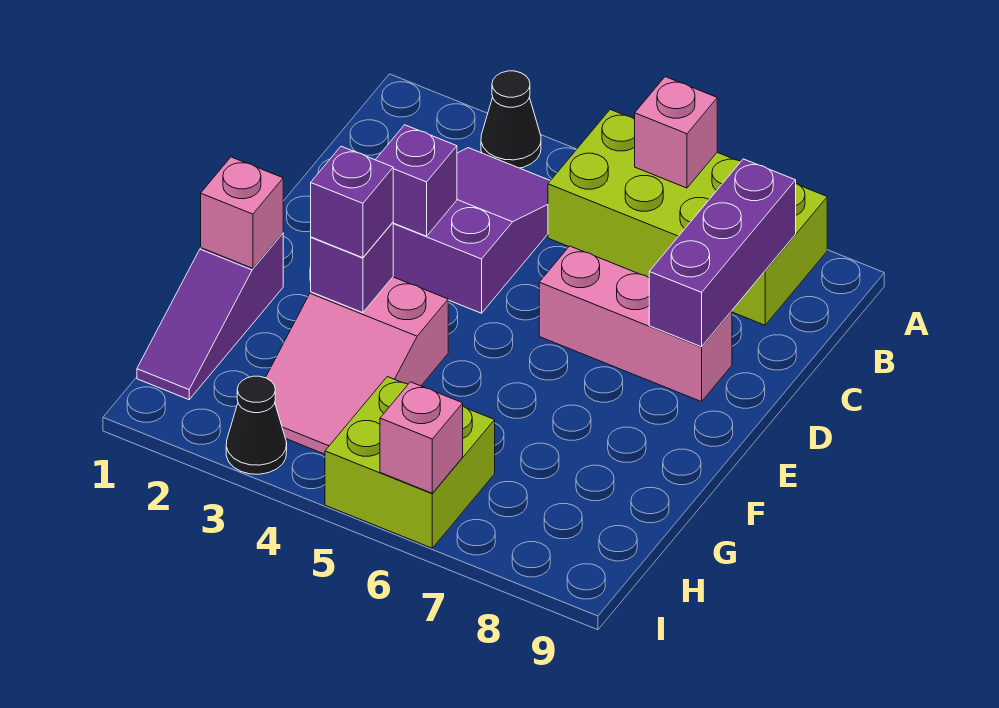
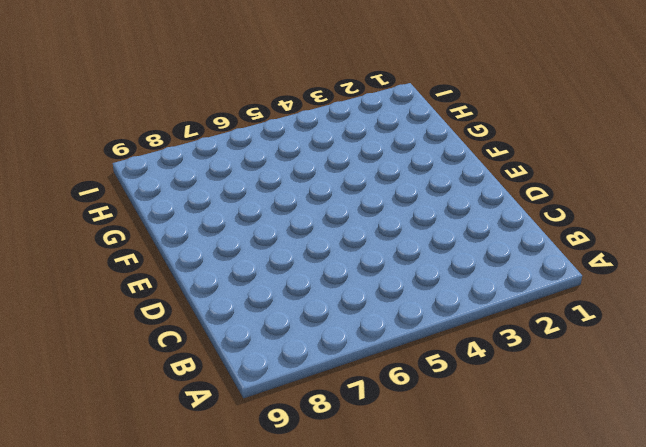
none -> black cone A3 level 1
none -> lime brick A5:B8 level 1
none -> purple slope B3:D4 level 1 top D

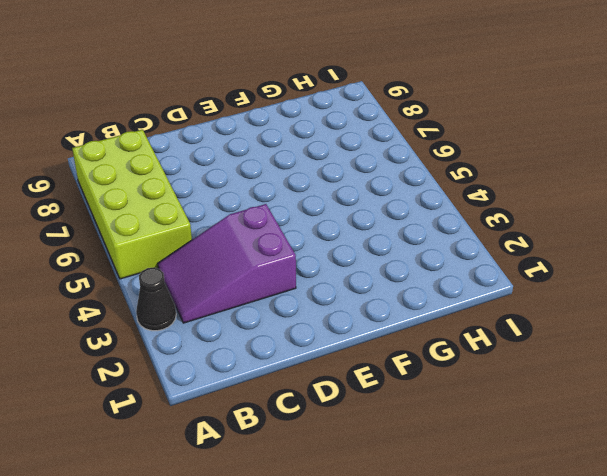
none -> pink brick D6:D8 level 1
none -> purple slope F1:H1 level 1 top F
none -> pink slope F3:H4 level 1 top F

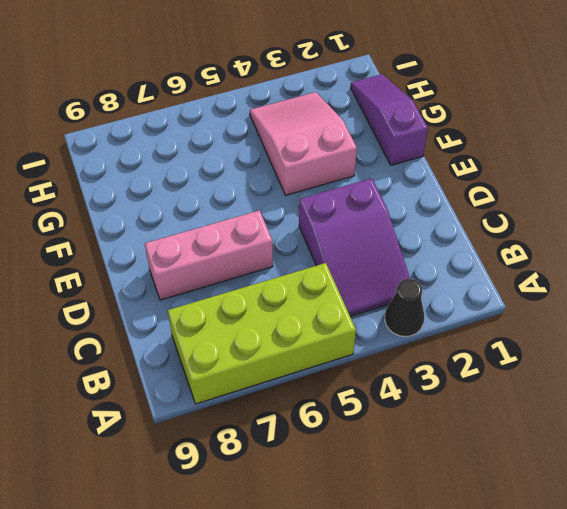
none -> lime brick H5:I6 level 1
none -> black cone I3 level 1
none -> pink brick A6 level 2

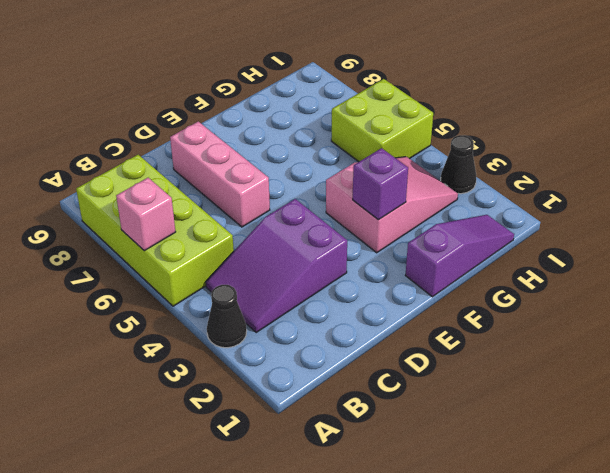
none -> purple brick B8:D8 level 2
none -> purple brick D3 level 2
none -> pink brick F1 level 2

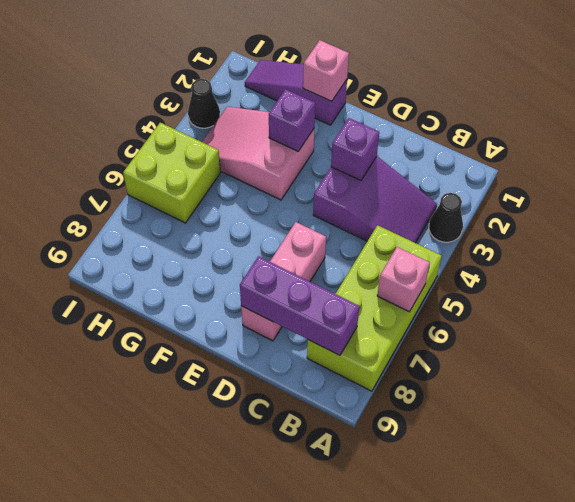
none -> pink brick I6 level 2
none -> purple brick F3 level 3

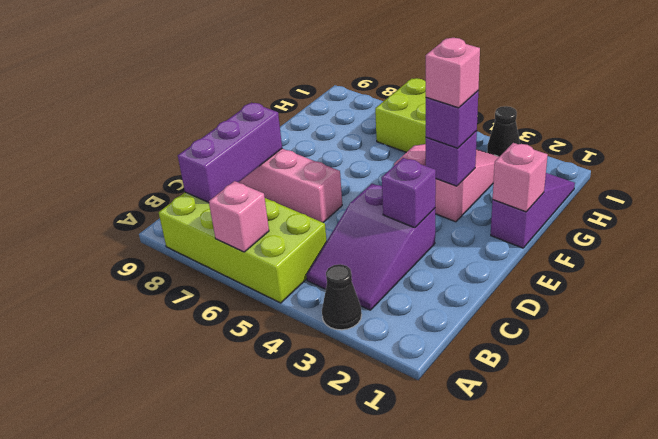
pink brick F3 level 4 -> pink brick I6 level 2

